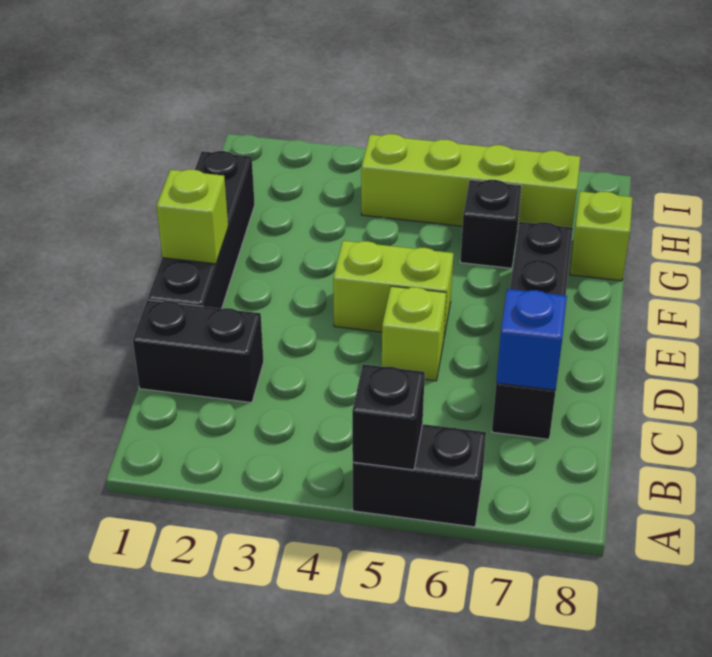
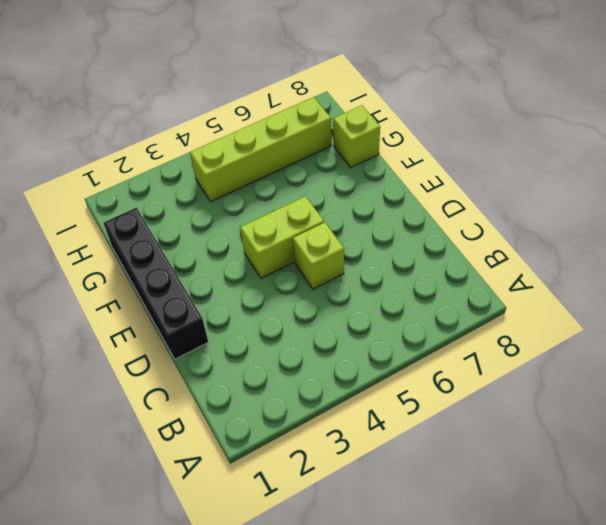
none -> black brick A5:A6 level 1
none -> black brick C1:C2 level 1
none -> black brick C7:F7 level 1

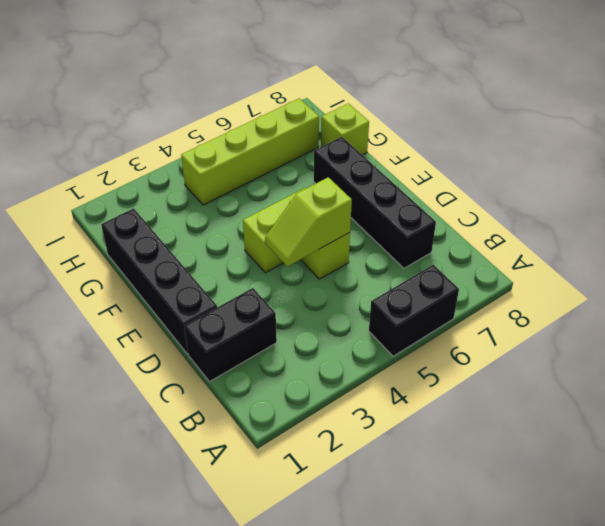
lime slope D4:D5 level 2 top 5 -> none
none -> black brick G6 level 1
none -> black brick A5 level 2
none -> blue brick C7 level 2

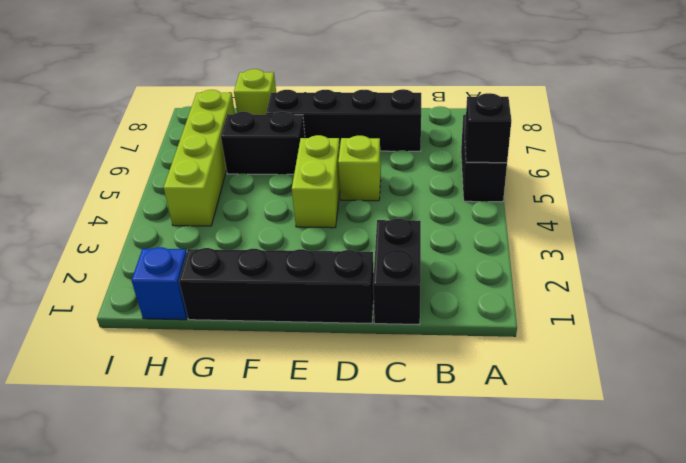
black brick F6:G6 level 1 -> black brick G6 level 1
blue brick H1 level 1 -> blue brick C7 level 2
none -> lime brick E1 level 2

